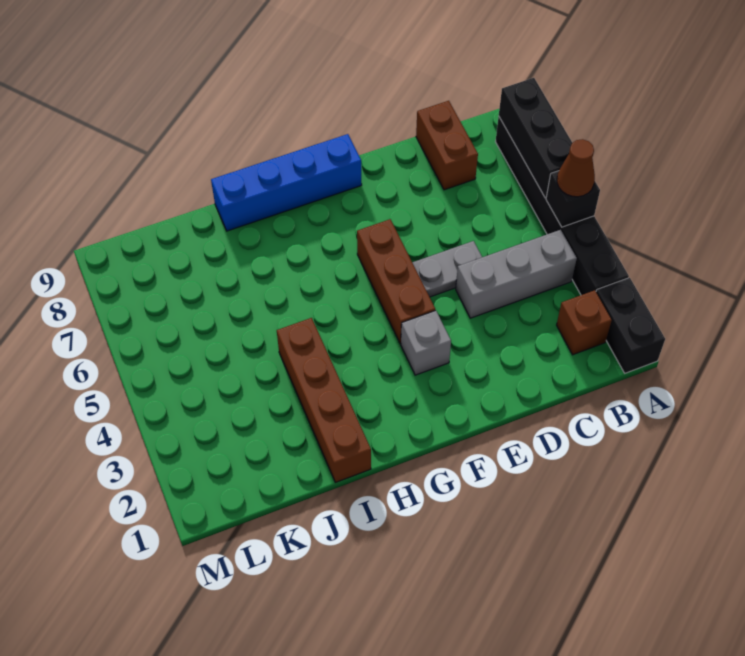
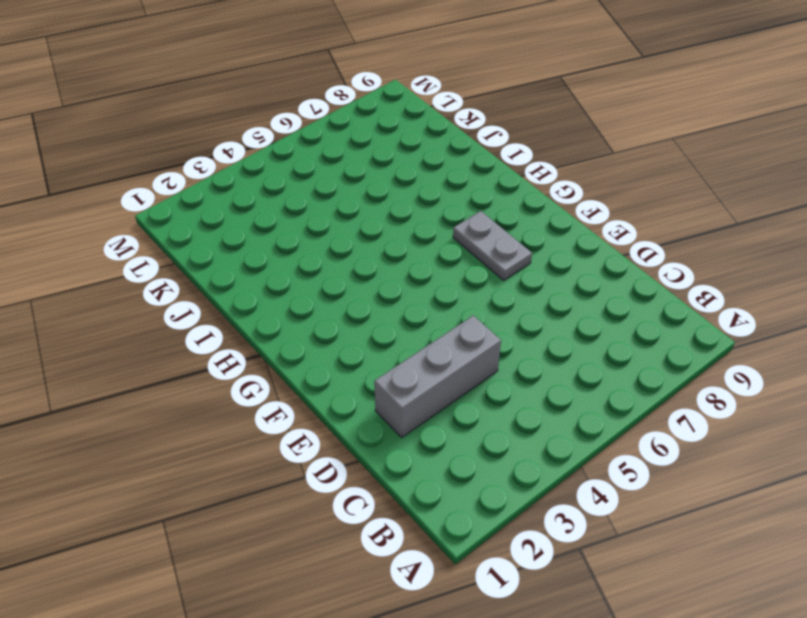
grey brick D2:D4 level 1 -> grey brick B4:D4 level 1
grey plate F7:G7 level 1 -> grey plate D5:E5 level 1
none -> black brick A1:A2 level 1
none -> black brick A3:A8 level 1
none -> brown brick B2 level 1

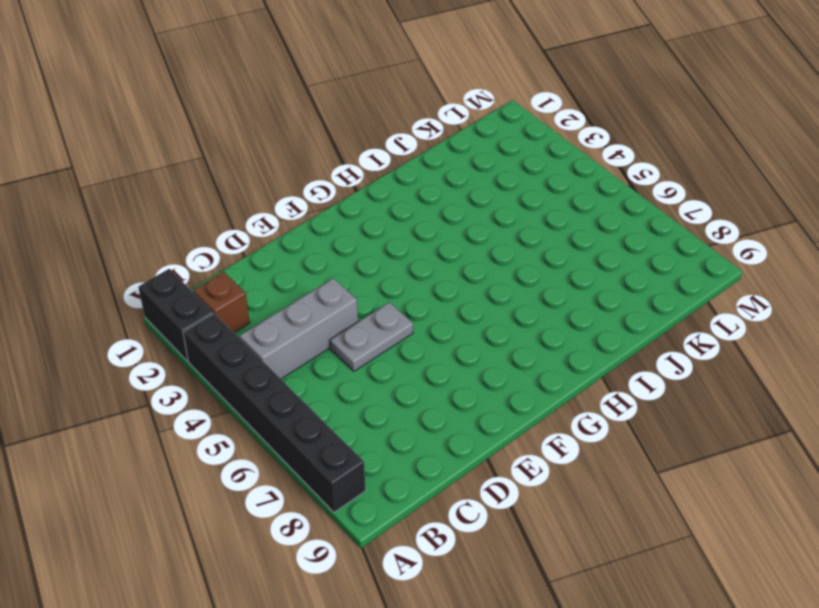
none -> brown brick C8:C9 level 1
none -> grey brick F3 level 1
none -> brown brick F4:F6 level 1

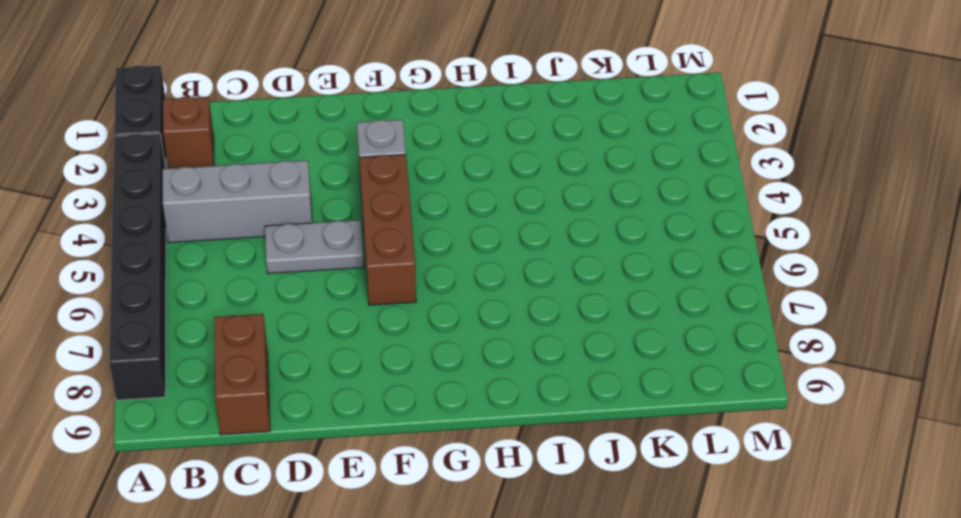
none -> blue brick F9:I9 level 1
none -> brown brick I1:I4 level 1
none -> black brick A5 level 2

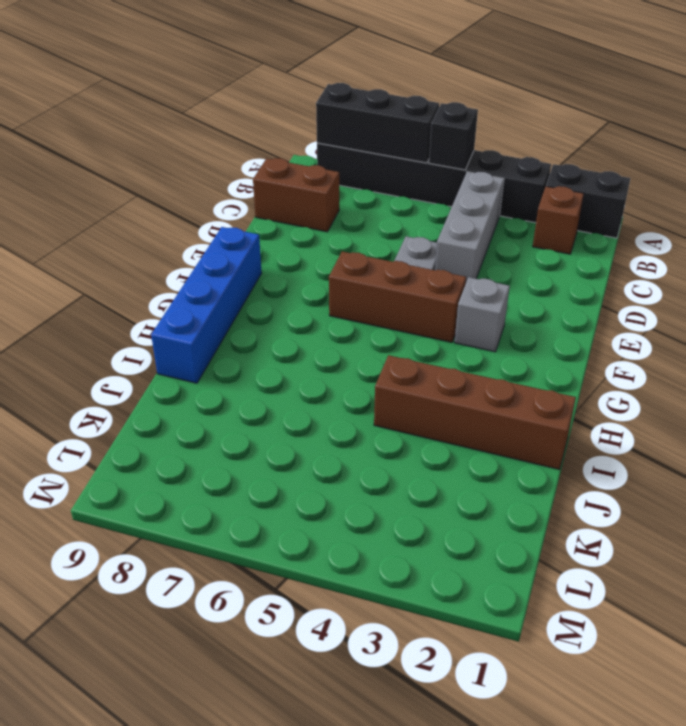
none -> brown cone A5 level 3

